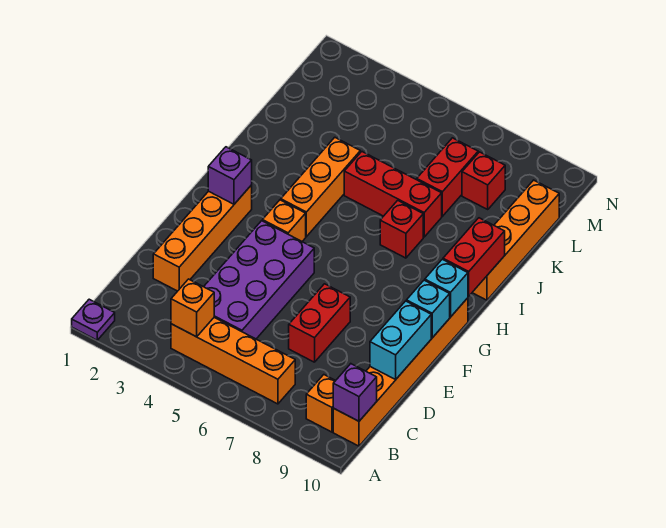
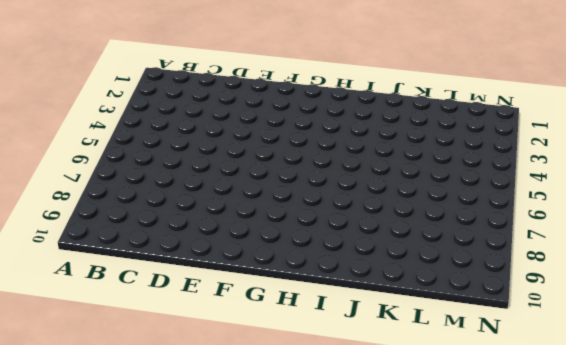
none -> purple plate A1 level 1
none -> orange brick B4:B7 level 1
none -> orange brick B9 level 1

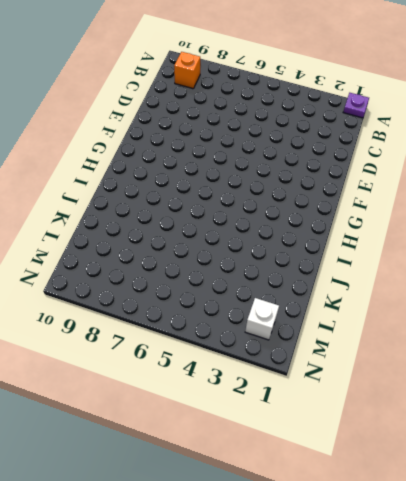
white brick M2 level 1 -> none
none -> orange brick B4:B7 level 1
none -> orange brick B10:G10 level 1
none -> purple brick C4:F5 level 1

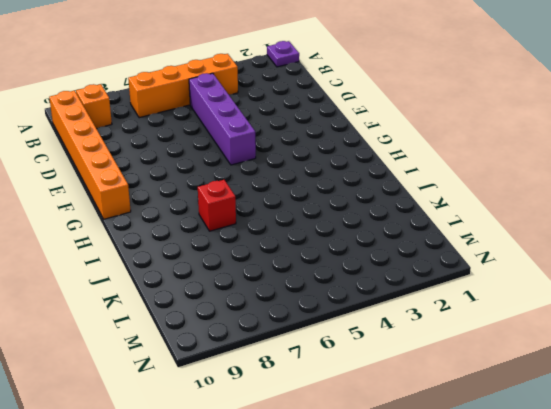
purple brick C5:F5 level 1 -> purple brick C4:F5 level 1
none -> orange brick D2:G2 level 1
none -> red brick D7:E7 level 1
none -> orange brick G4 level 1

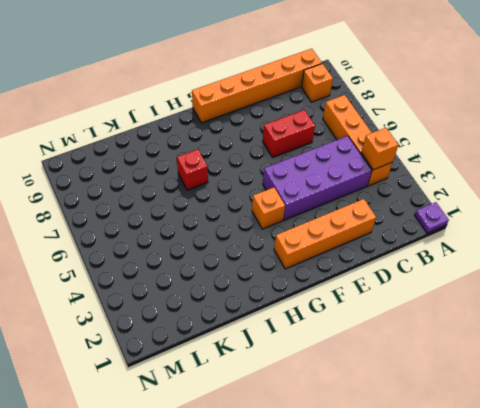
none -> orange brick H4:J4 level 1
none -> orange brick I10:L10 level 1
none -> red brick J5:J7 level 1

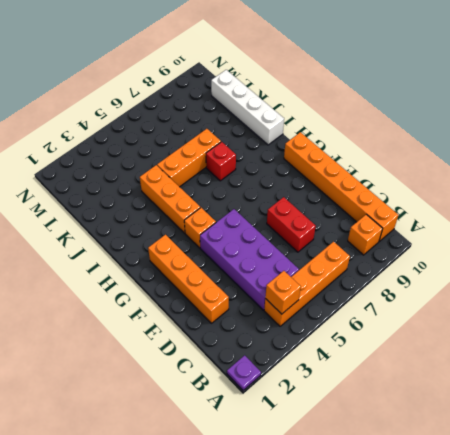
white brick I10:L10 level 1 -> orange brick I10:L10 level 1
orange brick J5:J7 level 1 -> red brick J5:J7 level 1
none -> red brick K7:L7 level 1
none -> red brick L8 level 1
none -> purple brick B10 level 2

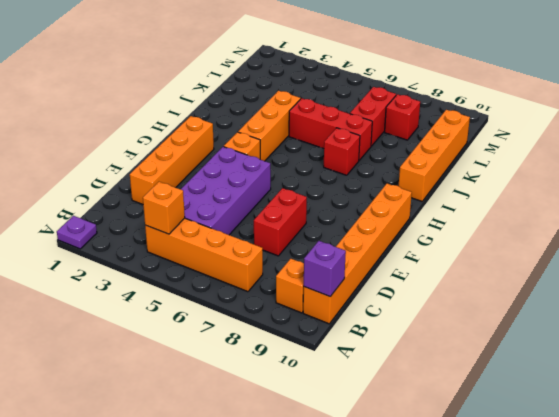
none -> cyan brick D10:E10 level 2
none -> cyan brick F10 level 2
none -> purple brick G2 level 2

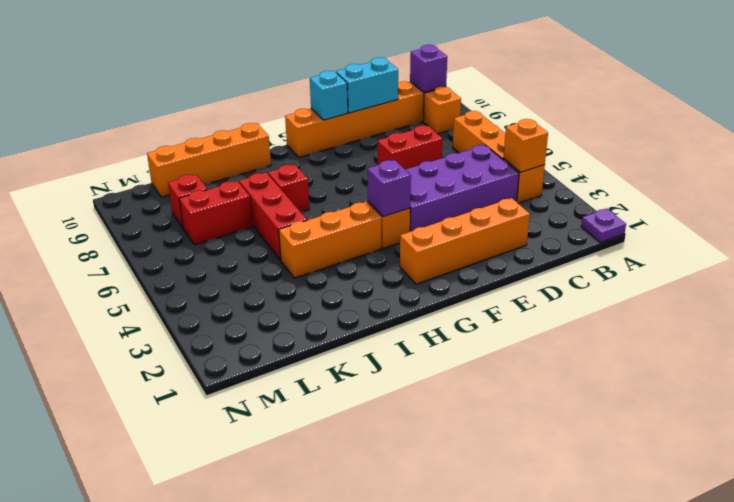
purple brick G4 level 2 -> purple brick G2 level 2
none -> cyan brick G10 level 2
none -> red brick H10:I10 level 2

